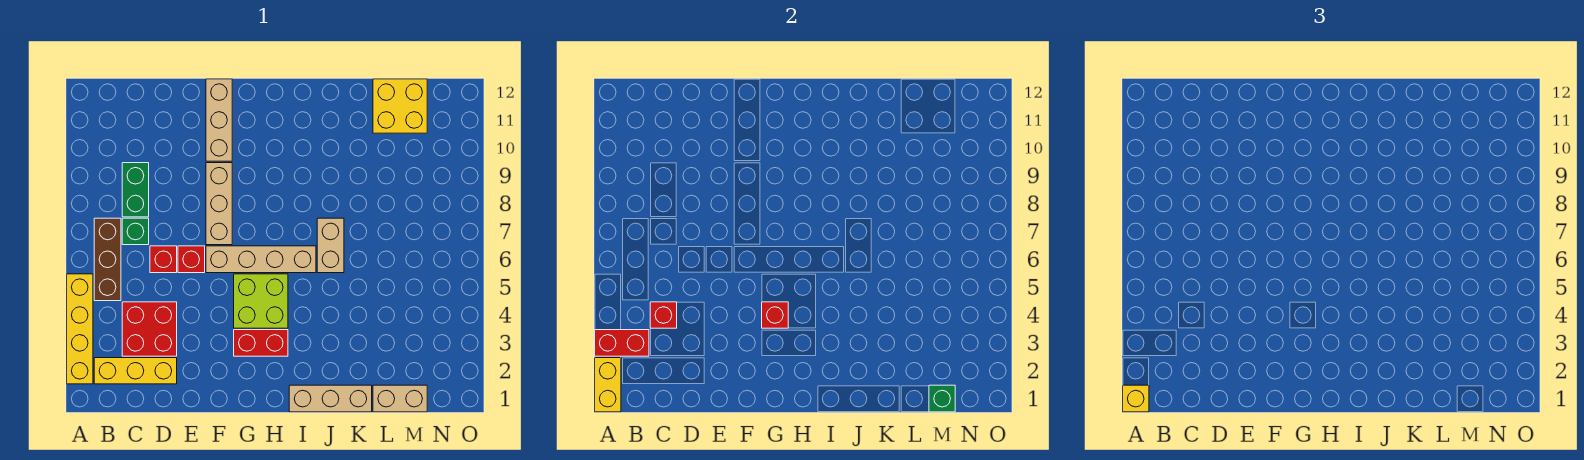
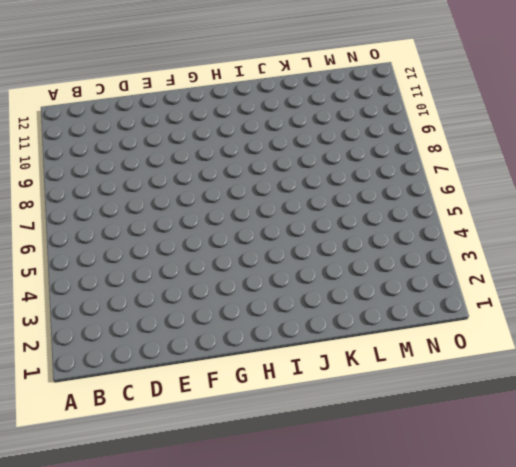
none -> yellow brick A2:A5 level 1
none -> yellow brick B2:D2 level 1
none -> brown brick B5:B7 level 1

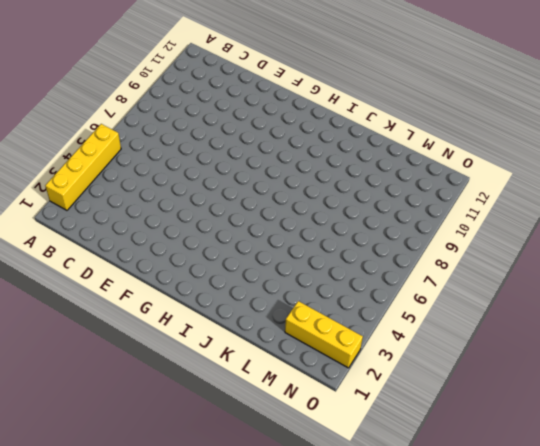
yellow brick M2:O2 level 1 -> yellow brick B2:D2 level 1
none -> brown brick B5:B7 level 1
none -> red brick C3:D4 level 1
none -> green brick C7 level 1

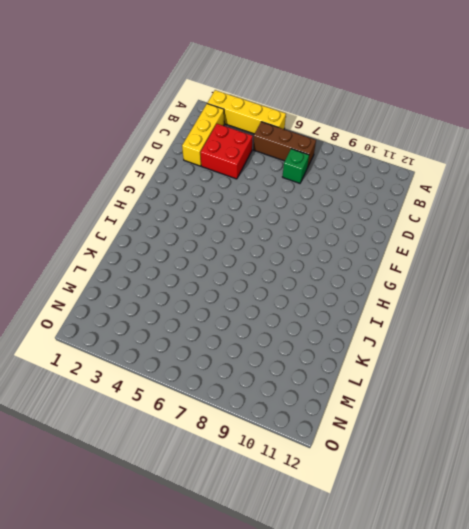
none -> green brick C8:C9 level 1
none -> red brick D6 level 1
none -> red brick E6 level 1

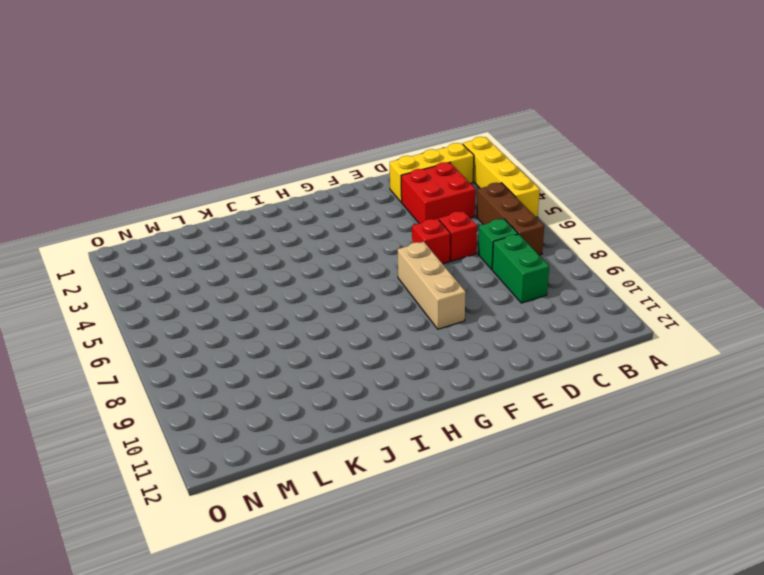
none -> tan brick F6:I6 level 1
none -> tan brick F10:F12 level 1
none -> red brick G3:H3 level 1

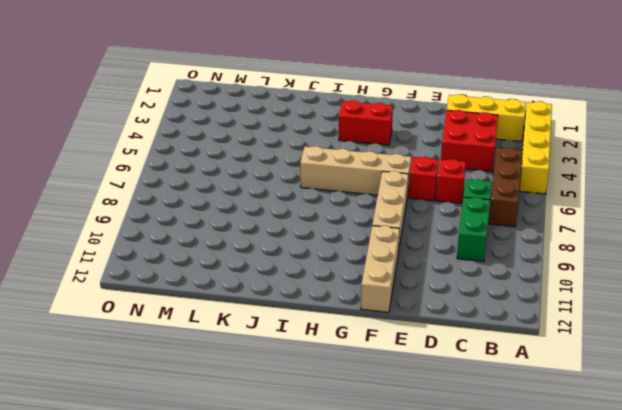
none -> lime brick G4:H5 level 1
none -> tan brick I1:K1 level 1
none -> tan brick J6:J7 level 1

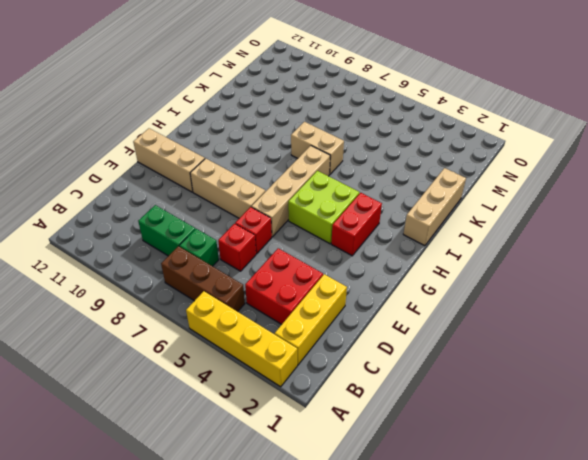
none -> tan brick L1:M1 level 1
none -> yellow brick L11:M12 level 1
none -> yellow brick A1:A2 level 2

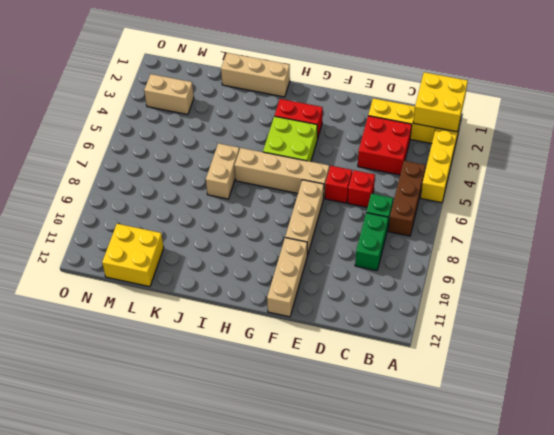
yellow brick A1:B2 level 2 -> yellow brick A1:A2 level 2
tan brick M3:N3 level 1 -> tan brick L1:M1 level 1
none -> red brick A3:B3 level 2
none -> red brick C4 level 2
none -> red brick G4 level 2

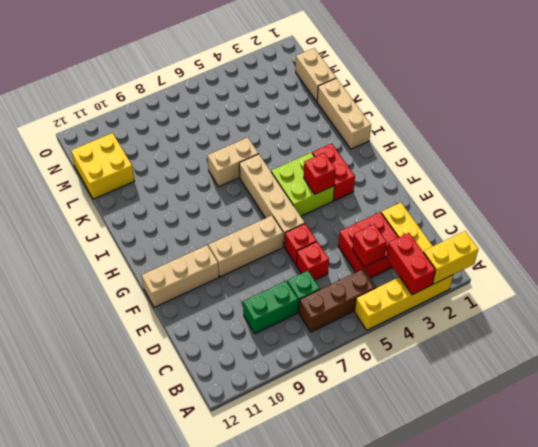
none -> green brick M1 level 2
none -> yellow brick A1 level 3

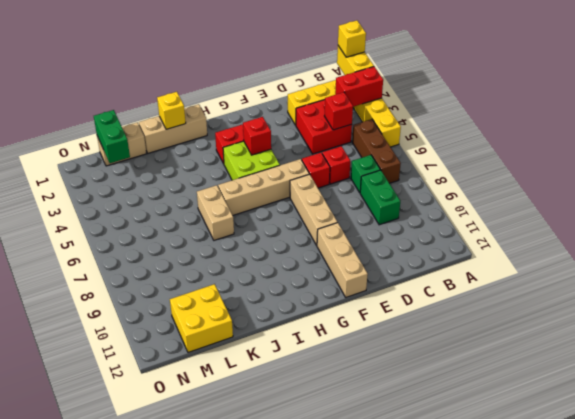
yellow brick J1 level 2 -> none
green brick M1:M2 level 2 -> green brick M1 level 2

